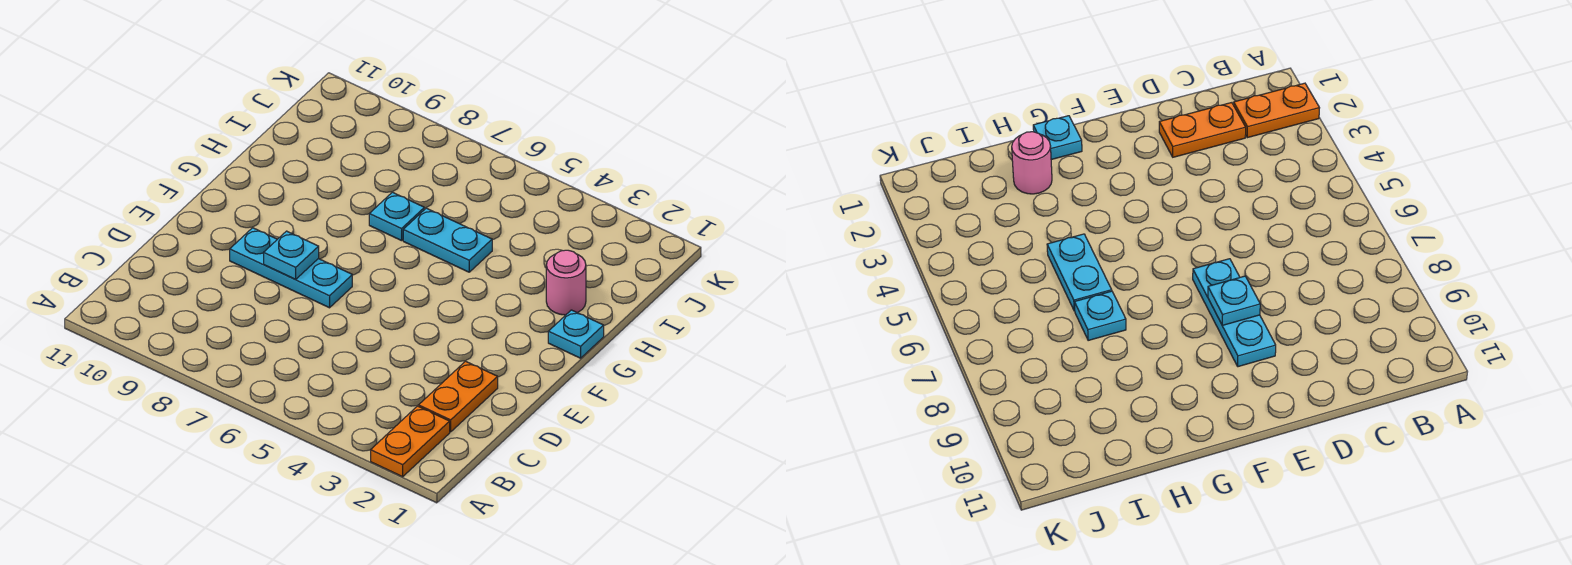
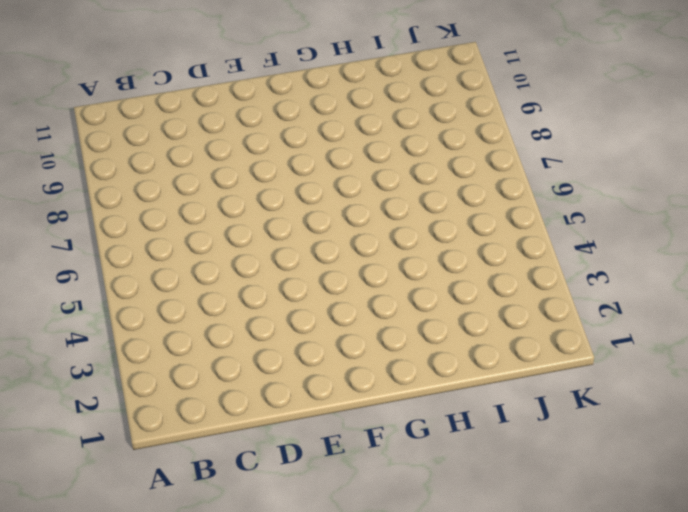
none -> orange plate A2:B2 level 1
none -> orange plate C2:D2 level 1

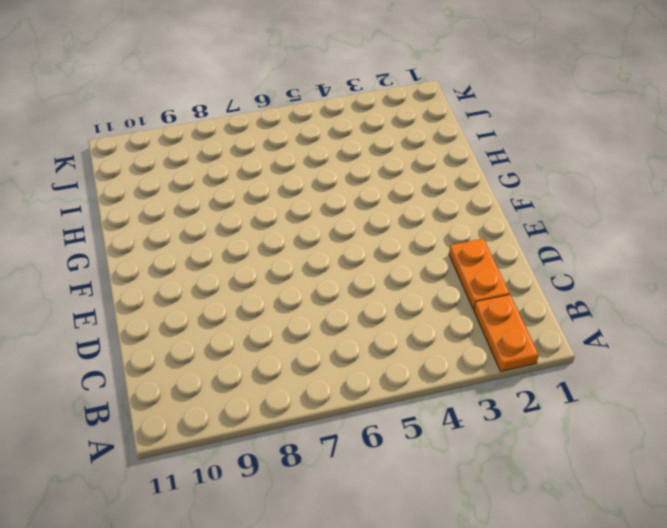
none -> cyan plate E7:E9 level 1
none -> cyan plate G1 level 1

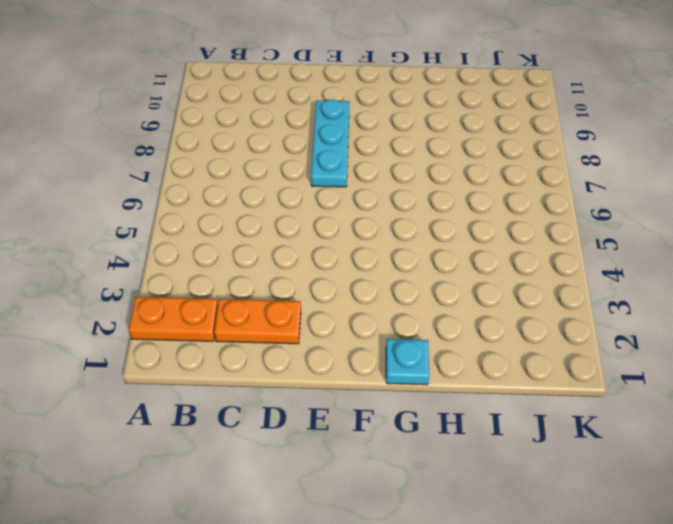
none -> pink round brick H2 level 1
none -> cyan plate H5:H6 level 1

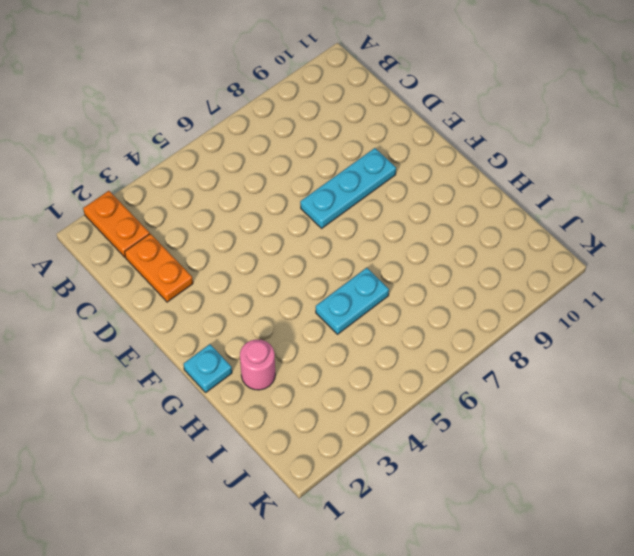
none -> cyan plate H7 level 1
none -> cyan plate E8 level 2

